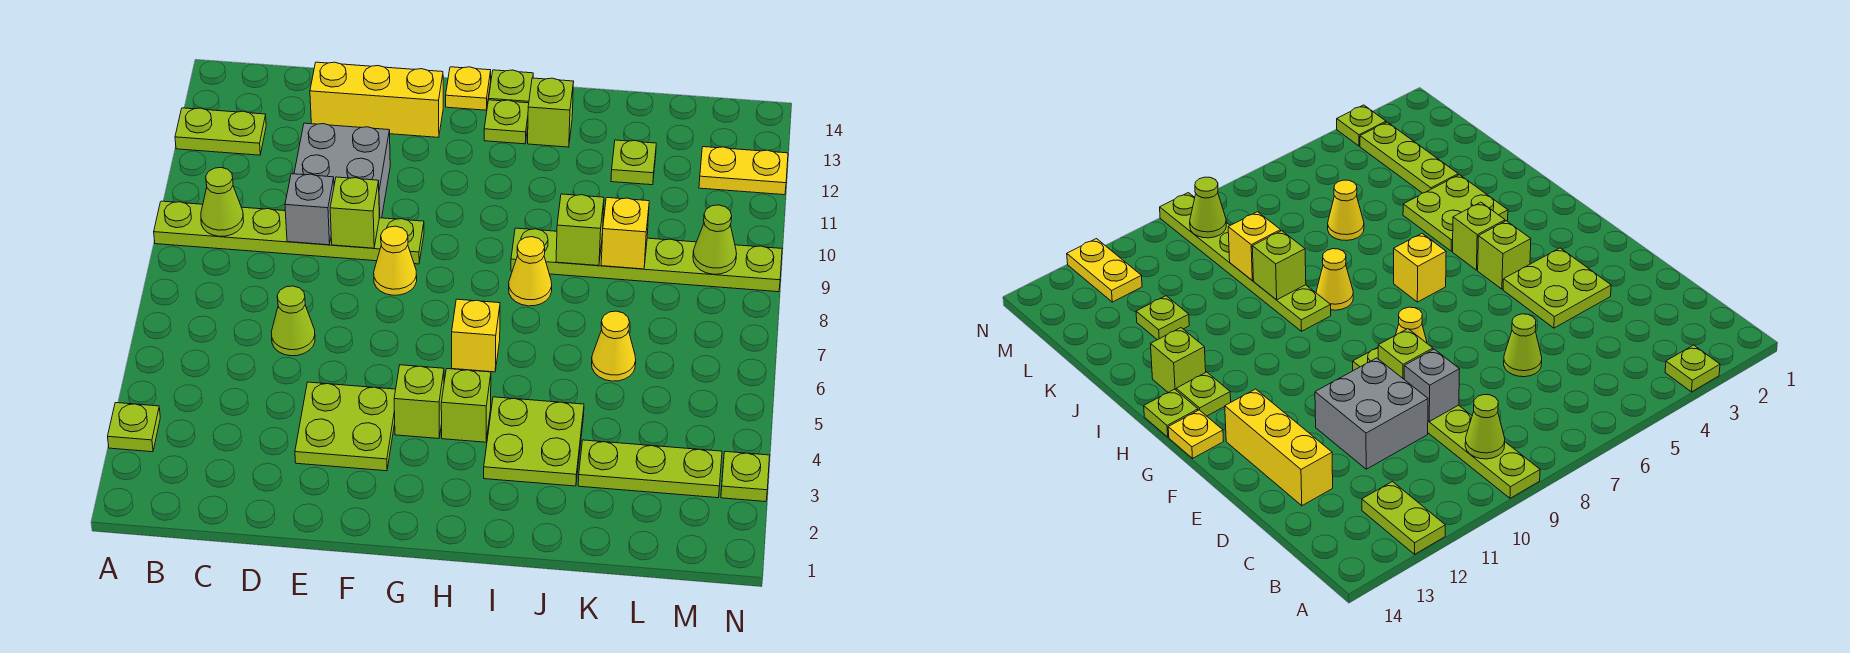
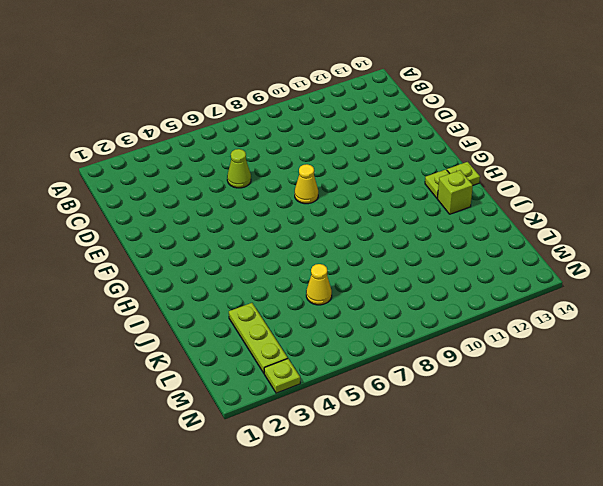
none -> lime plate A3 level 1
none -> lime plate A9:F9 level 1
none -> lime plate A12:B12 level 1

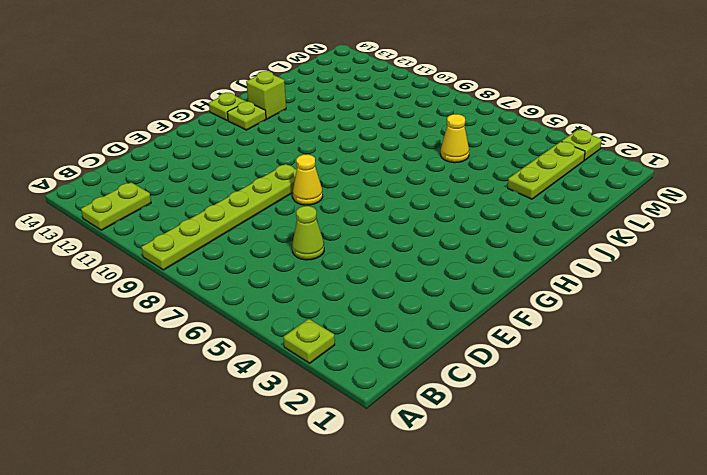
none -> grey brick D10:E11 level 1
none -> yellow brick D13:F13 level 1
none -> lime plate E3:F4 level 1

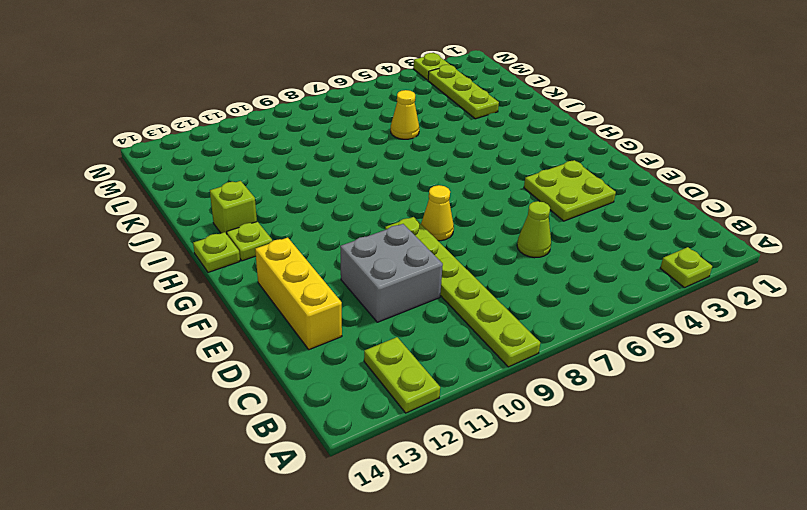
none -> lime brick G4 level 1
none -> yellow plate G14 level 1
none -> lime brick H4 level 1

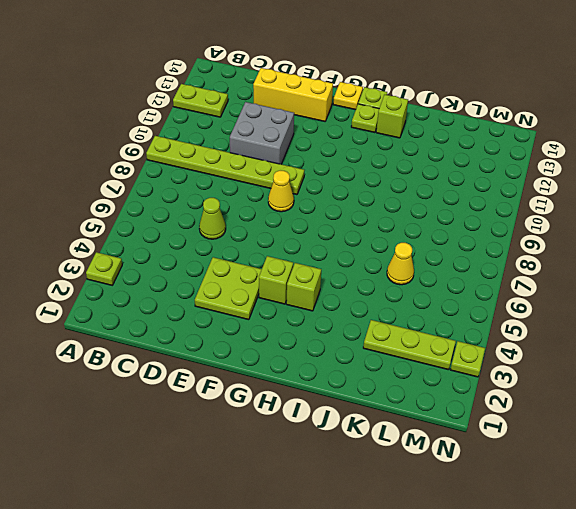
none -> yellow brick H6 level 1
none -> lime plate I3:J4 level 1
none -> yellow cone I8 level 1

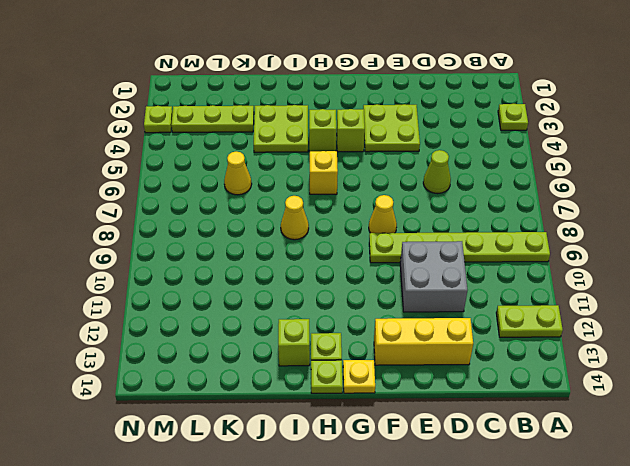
none -> lime plate I9:N9 level 1
none -> lime plate K12 level 1
none -> yellow plate M12:N12 level 1

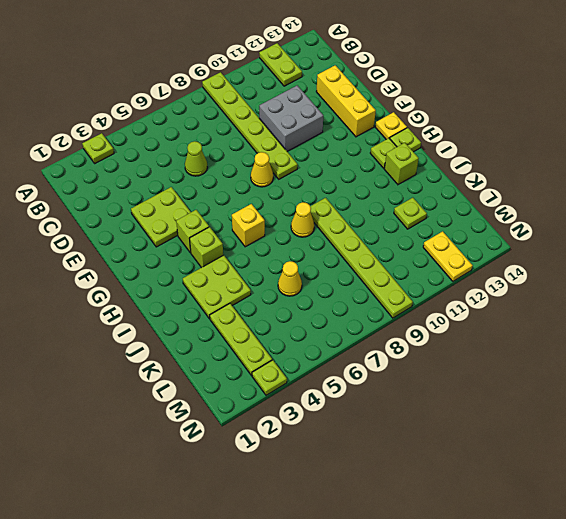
none -> lime cone B9 level 2
none -> grey brick D9 level 2
none -> lime brick E9 level 2

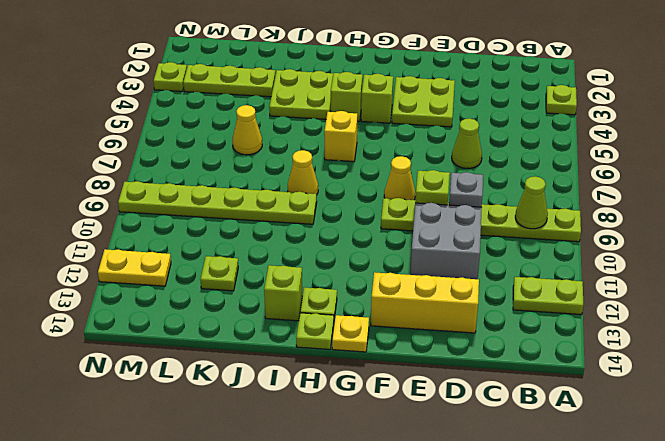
none -> lime brick J9 level 2
none -> yellow brick K9 level 2
none -> lime cone M9 level 2

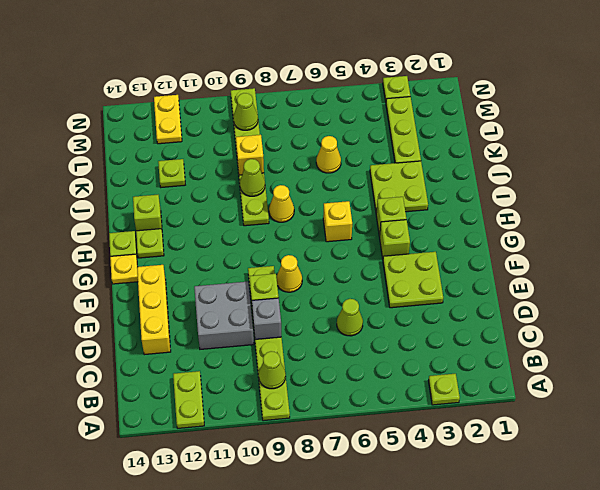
lime cone J9 level 2 -> lime brick J9 level 2

